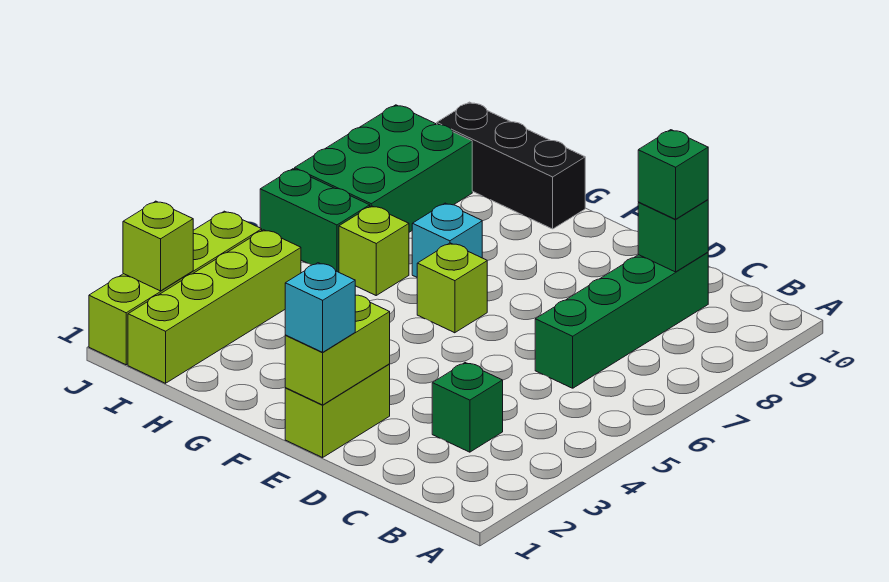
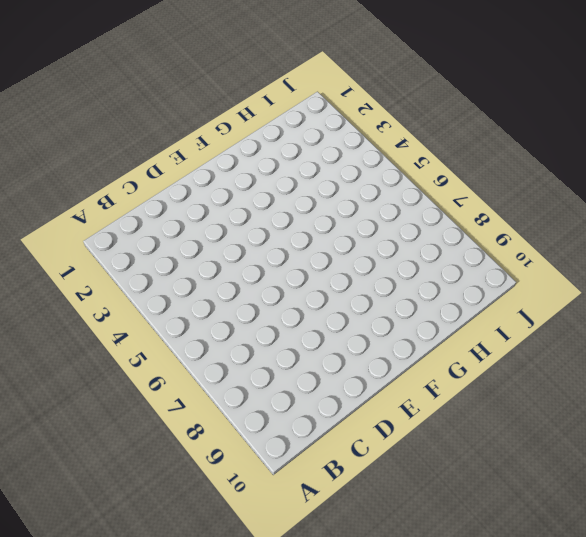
none -> green brick C3 level 1
none -> green brick C6:C9 level 1
none -> lime brick E1:E2 level 1

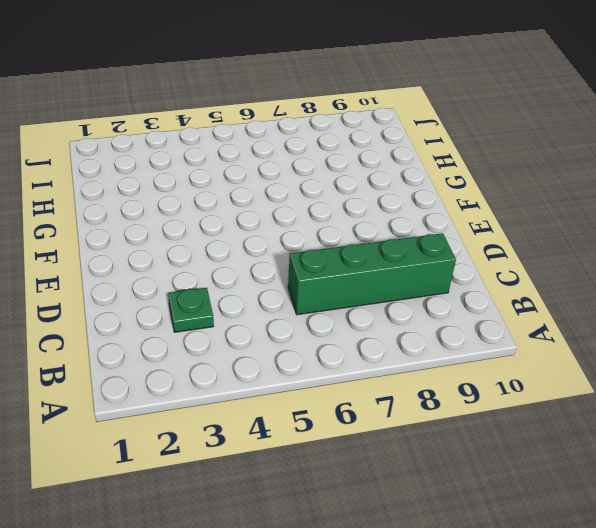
green plate C3 level 1 -> green brick C3 level 1
none -> lime brick E1:E2 level 1
none -> lime brick F6 level 1
none -> cyan brick G7 level 1

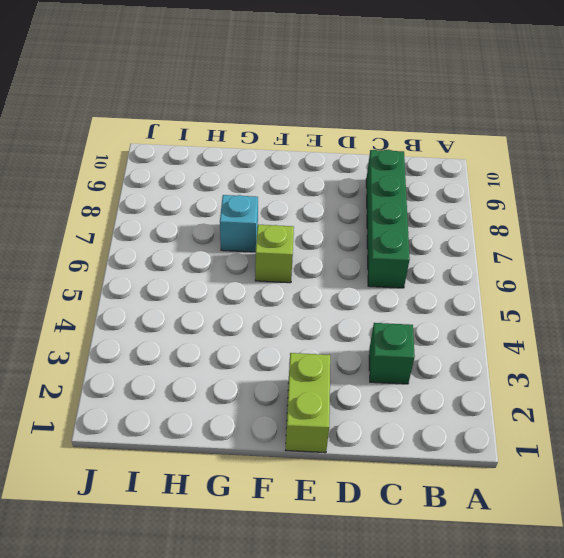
none -> black brick G10:I10 level 1
none -> lime brick H6 level 1
none -> lime brick I1:I4 level 1

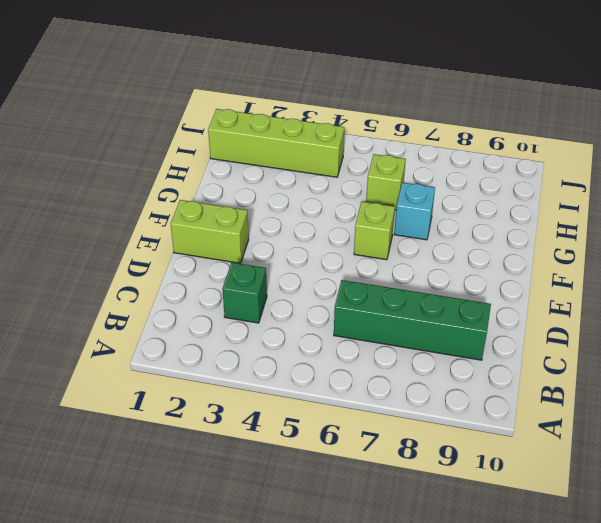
none -> black brick G10:I10 level 1
none -> green brick I6:J6 level 1
none -> green brick I7:J9 level 1

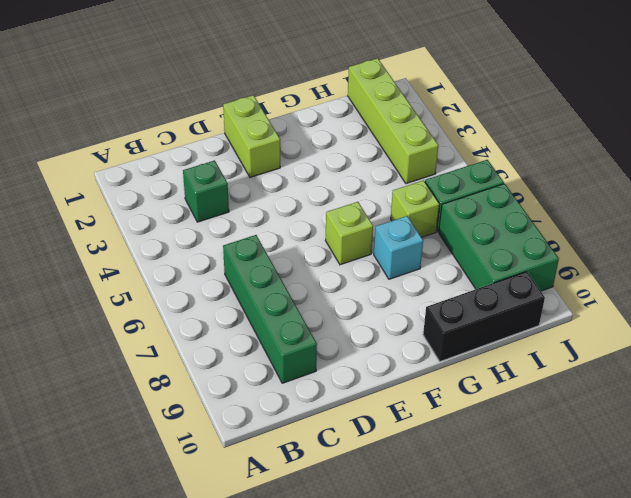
none -> lime brick J1:J4 level 1
none -> green brick C9 level 2
none -> lime brick E1:E2 level 2

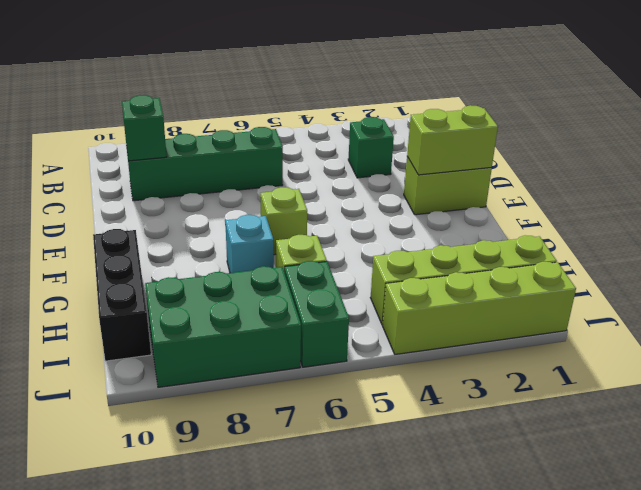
none -> lime brick J2 level 2
none -> green brick C9 level 3
none -> cyan brick E1 level 3

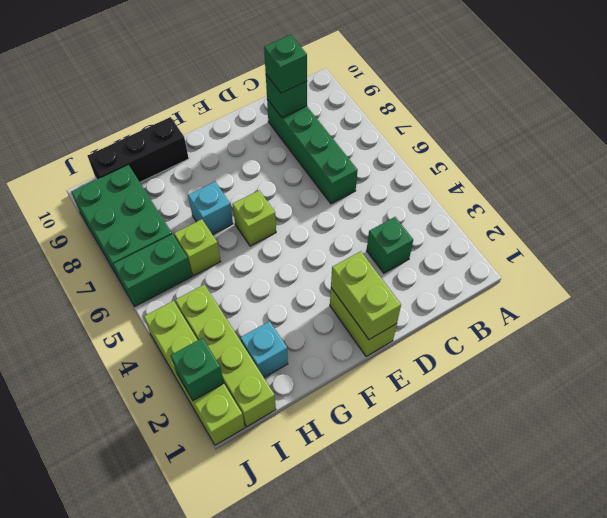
cyan brick H2 level 1 -> cyan brick E1 level 3
green brick J2 level 2 -> lime brick J2 level 2

